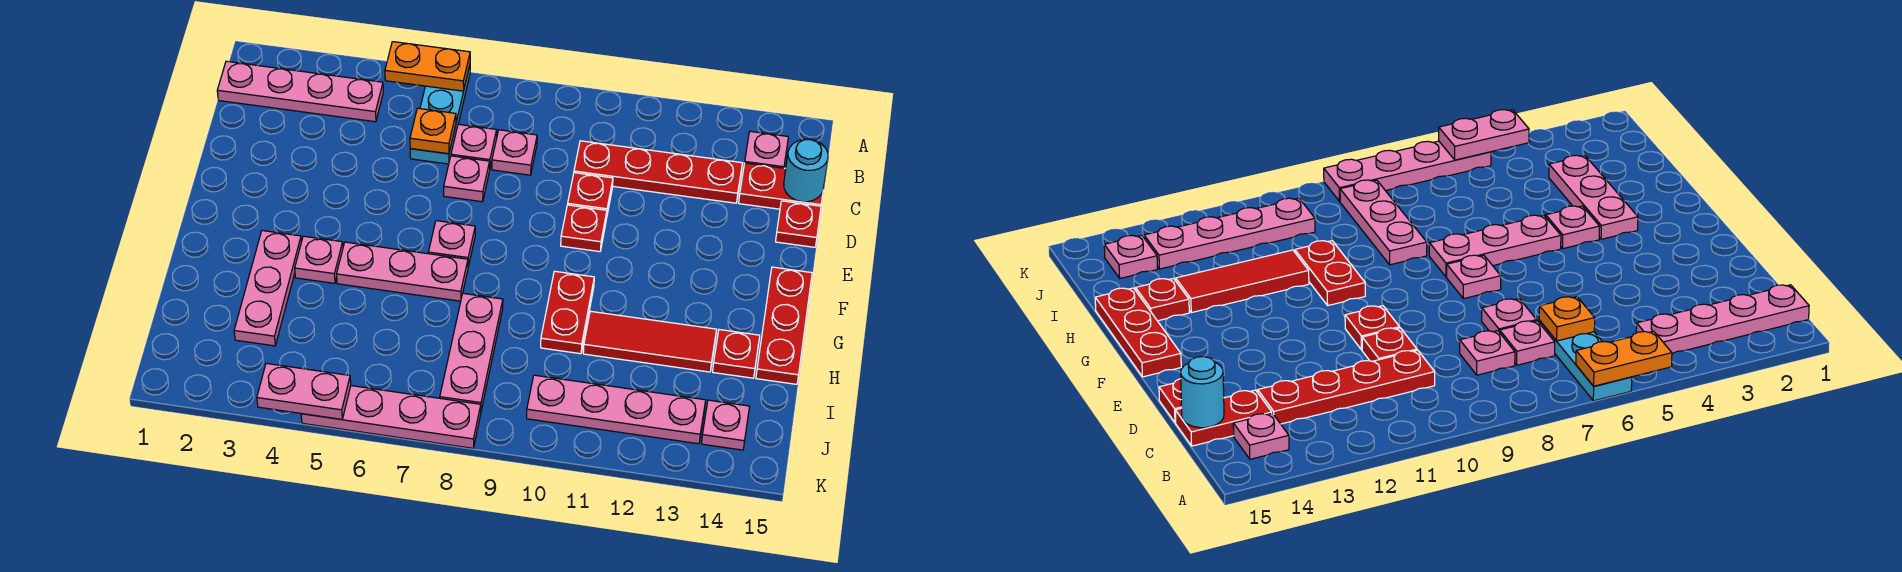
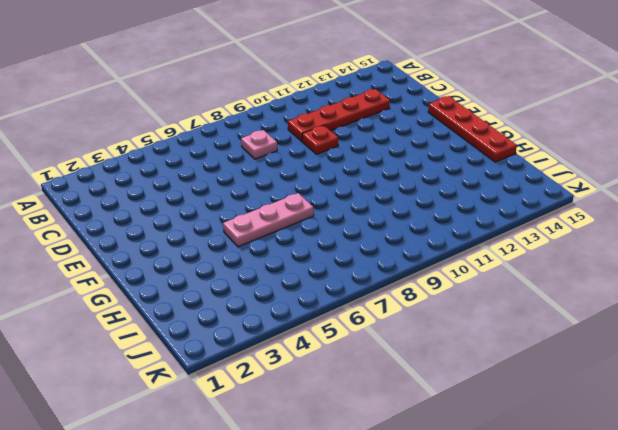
red plate E15:H15 level 1 -> red plate F15:H15 level 1
none -> cyan plate A6:C6 level 1
none -> pink plate B1:B4 level 1
none -> pink plate B14 level 1

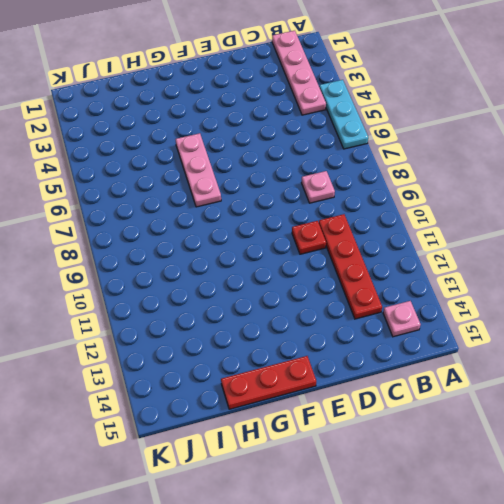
cyan plate A4:A6 level 1 -> cyan plate A6:C6 level 1
none -> pink plate C7 level 1
none -> red plate C14:C15 level 1
none -> pink plate D7 level 1

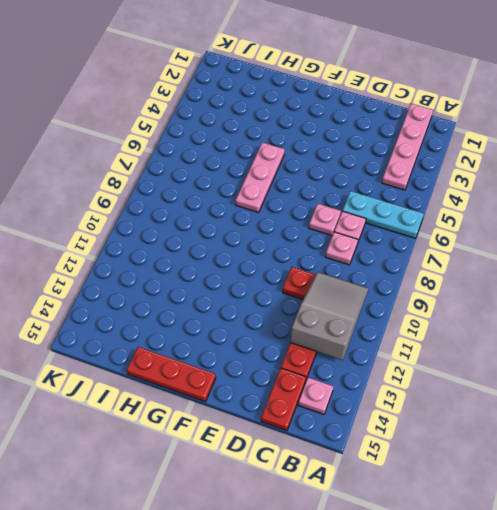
grey slope B10:C12 level 2 top 12 -> none
none -> red plate D15 level 1
none -> red plate E10 level 1
none -> pink plate F7 level 1

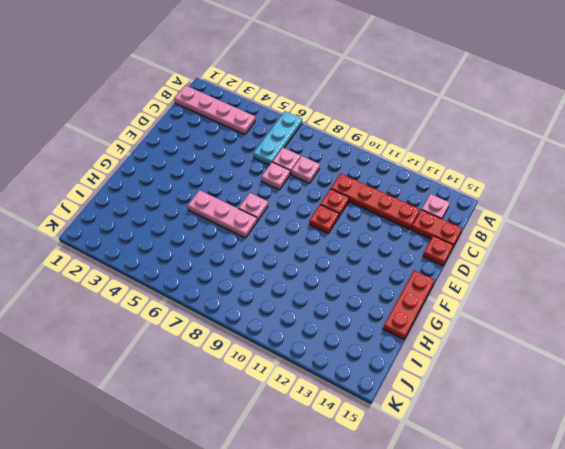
none -> pink plate G3:I3 level 1
none -> pink plate G4 level 1
none -> red plate G10:H10 level 1

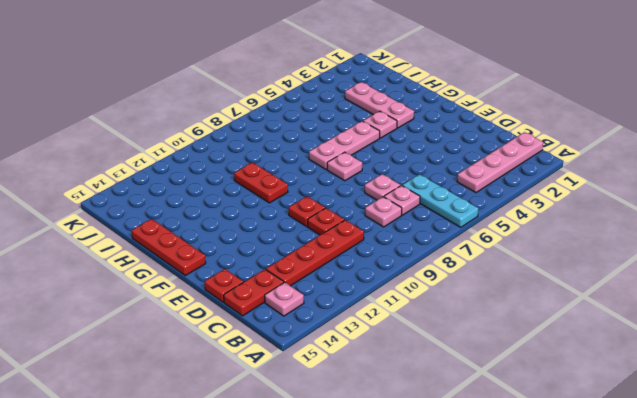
none -> pink plate H8:J8 level 1
none -> red tile H11:H13 level 1
none -> red plate H14 level 1

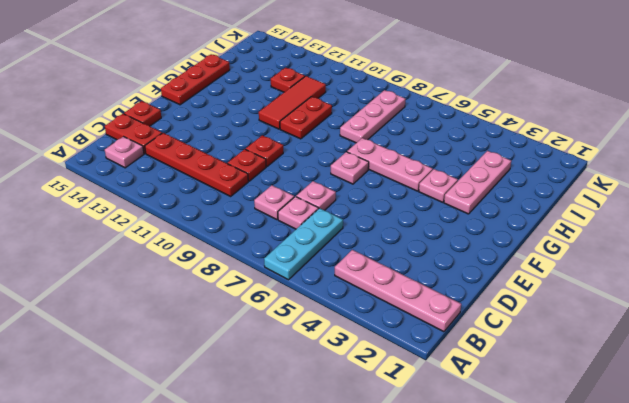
red tile G11:I11 level 1 -> red tile H11:H13 level 1
red plate I12 level 1 -> red plate H14 level 1
none -> pink plate J10:J13 level 1
none -> pink plate J14 level 1
none -> pink plate K5:K8 level 1

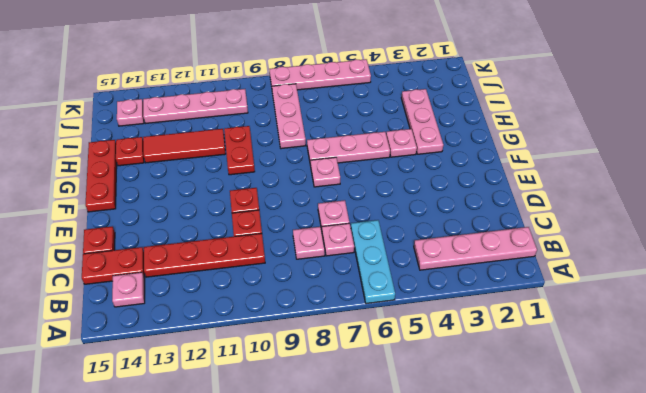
none -> orange plate A5:A6 level 2
none -> orange plate C6 level 2
none -> cyan round brick C15 level 2

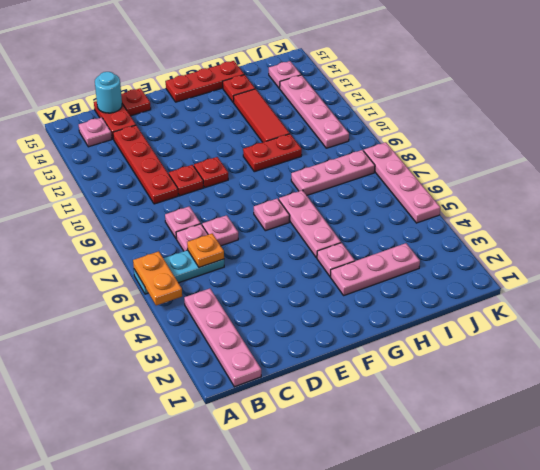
none -> pink plate K4:K5 level 2

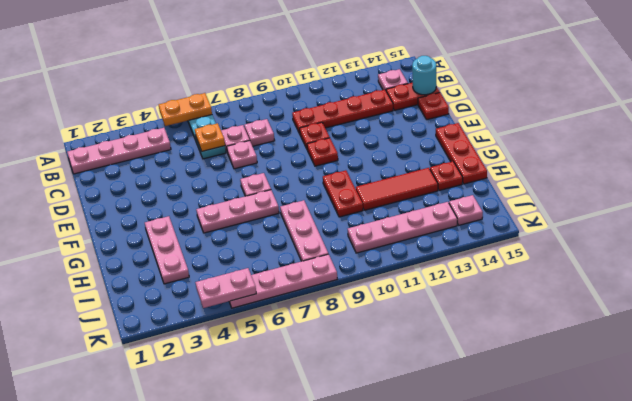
none -> pink plate G4 level 1

